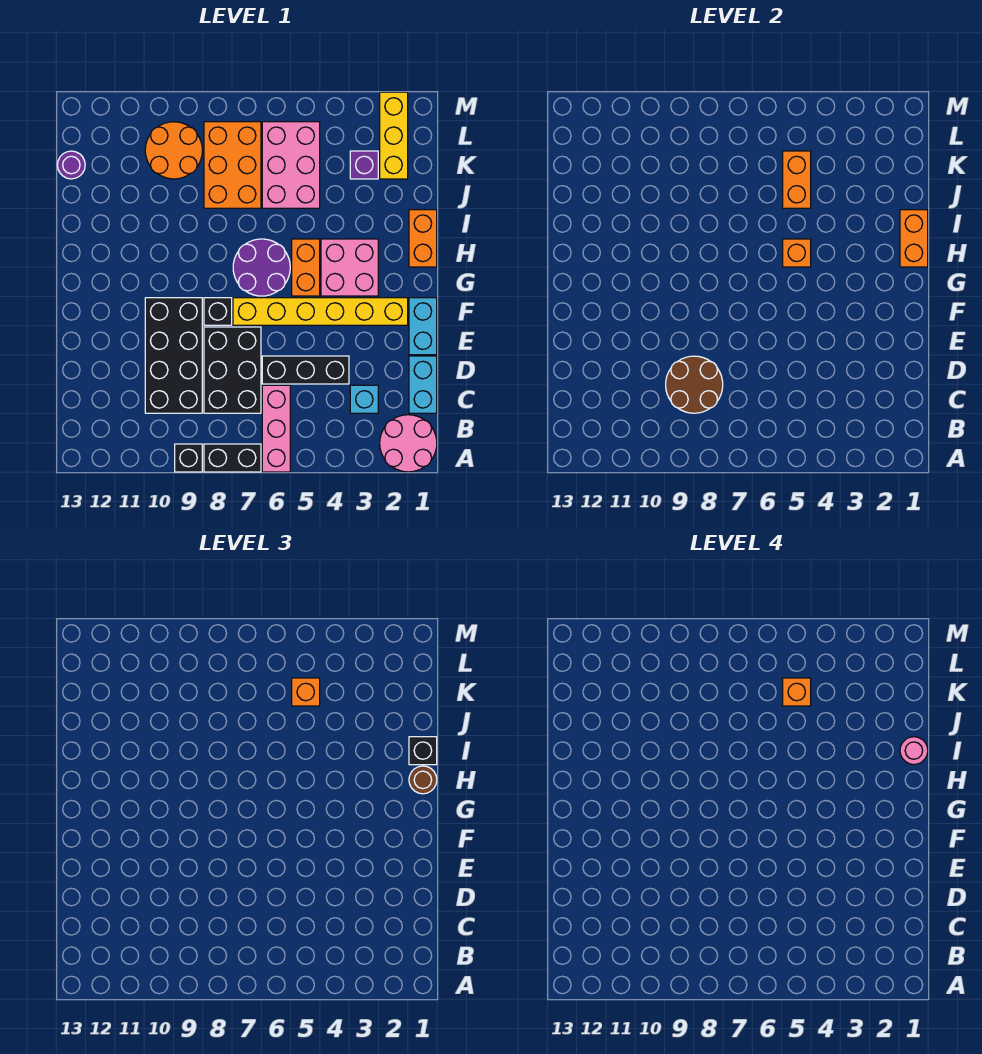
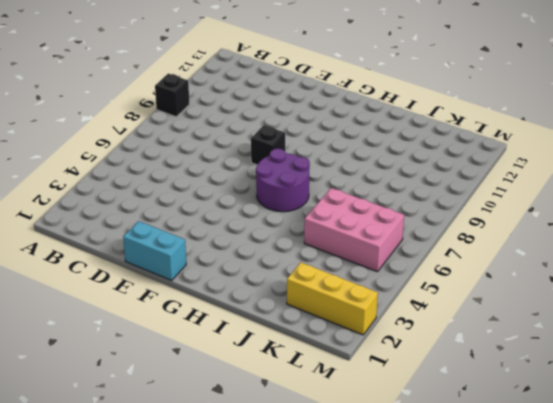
none -> pink round brick A1:B2 level 1
none -> pink brick A6:C6 level 1
none -> black brick A7:A8 level 1
none -> cyan brick C1:D1 level 1

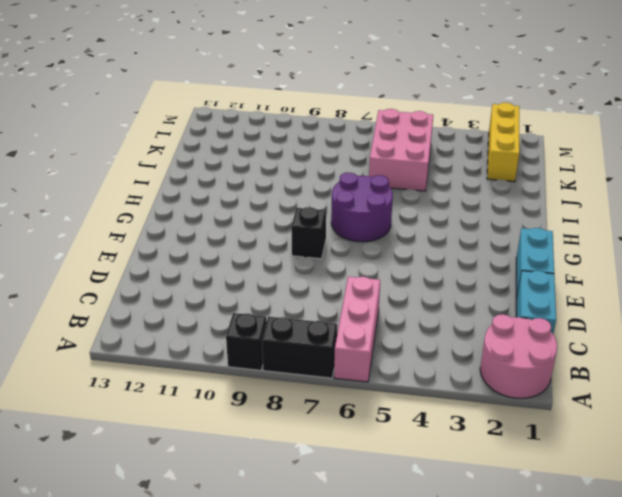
none -> cyan brick C3 level 1
none -> black brick C7:E8 level 1
none -> black brick C9:F10 level 1
none -> black brick D4:D6 level 1

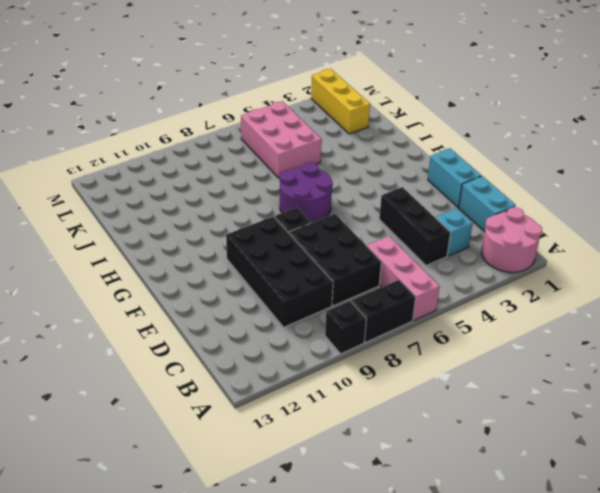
black brick C4:E4 level 1 -> black brick D4:D6 level 1
none -> yellow brick F2:F7 level 1
none -> pink brick G3:H4 level 1
none -> orange brick G5:H5 level 1
none -> orange brick H1:I1 level 1

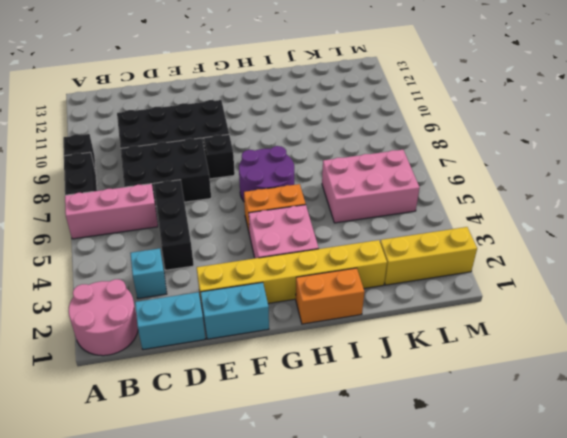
yellow brick E2:J2 level 1 -> yellow brick F2:F7 level 1
none -> orange brick J7:L8 level 1
none -> purple brick K3 level 1
none -> orange round brick K9:L10 level 1
none -> purple round brick K13 level 1

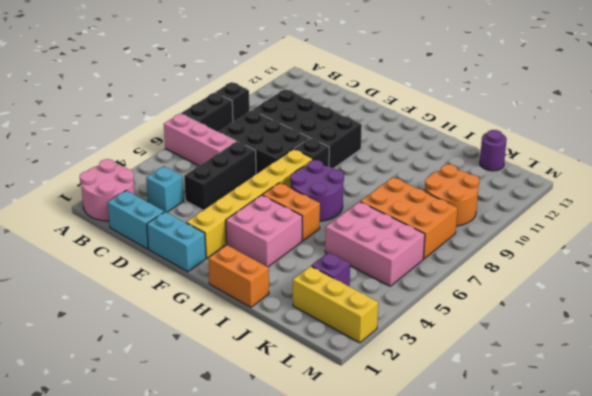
none -> brown round brick C8:D9 level 2
none -> orange brick H1:I1 level 2
none -> orange brick H5 level 2
none -> orange brick J5:K5 level 2

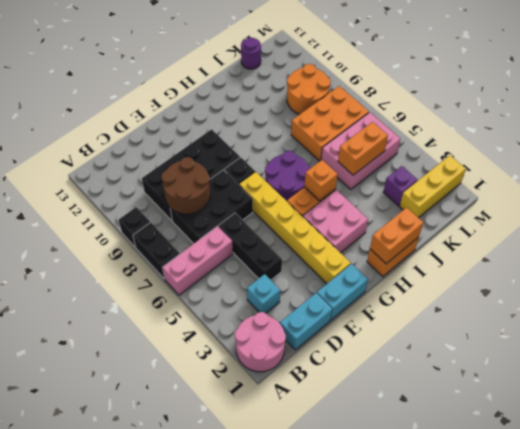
none -> brown round brick H1 level 3
none -> black brick I1 level 3
none -> orange brick K5 level 3
none -> pink round brick I1 level 4

